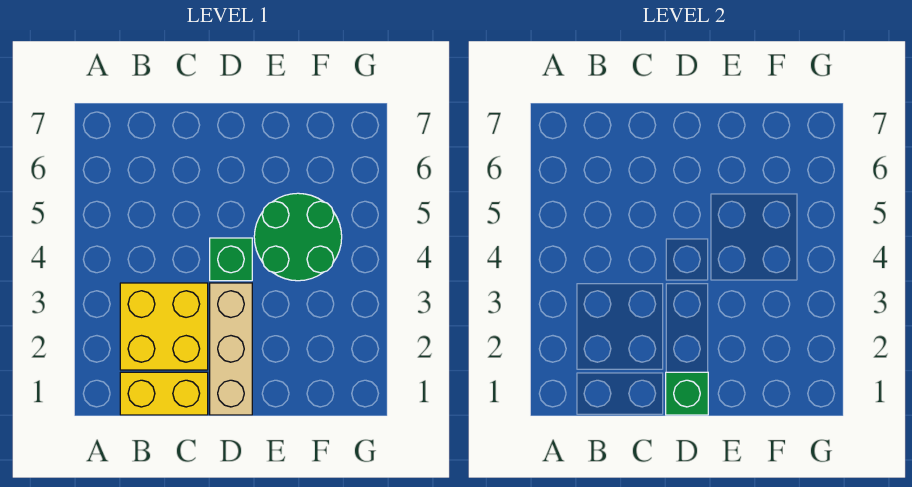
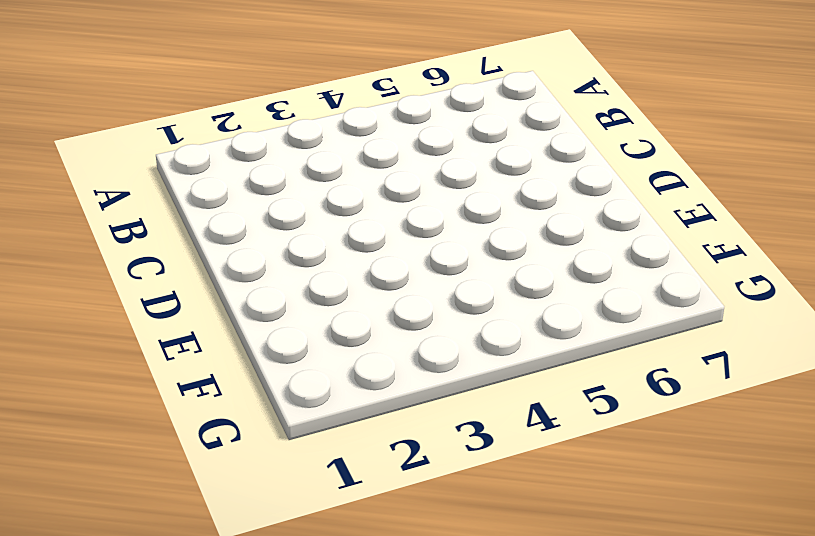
none -> yellow brick B1:C1 level 1
none -> yellow brick B2:C3 level 1

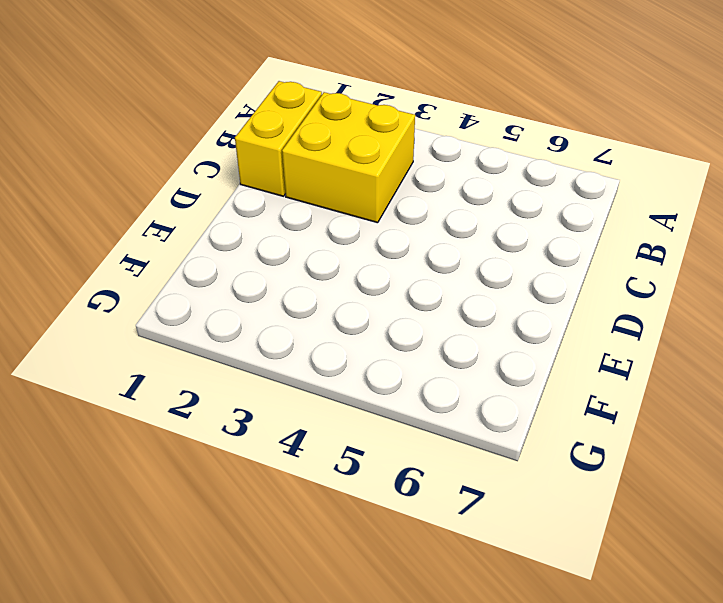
none -> tan brick D1:D3 level 1
none -> green brick D4 level 1

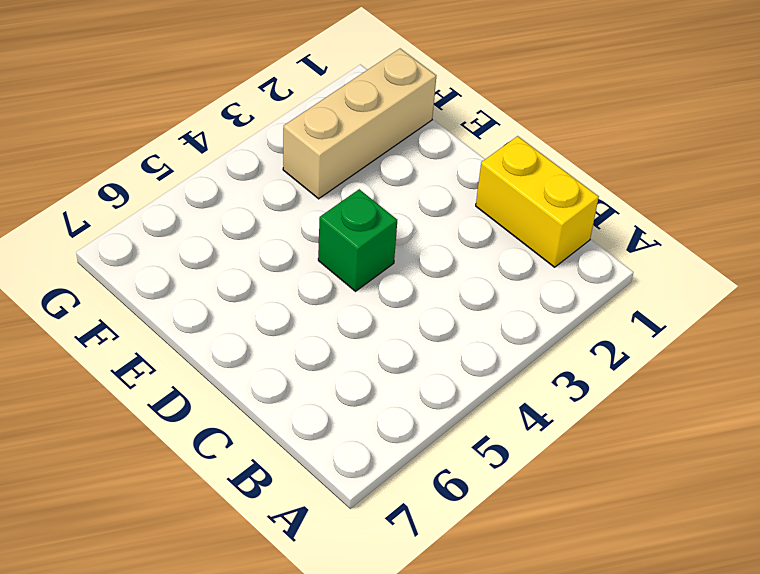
tan brick F1:F3 level 1 -> tan brick D1:D3 level 1
none -> yellow brick B2:C3 level 1
none -> green round brick E4:F5 level 1

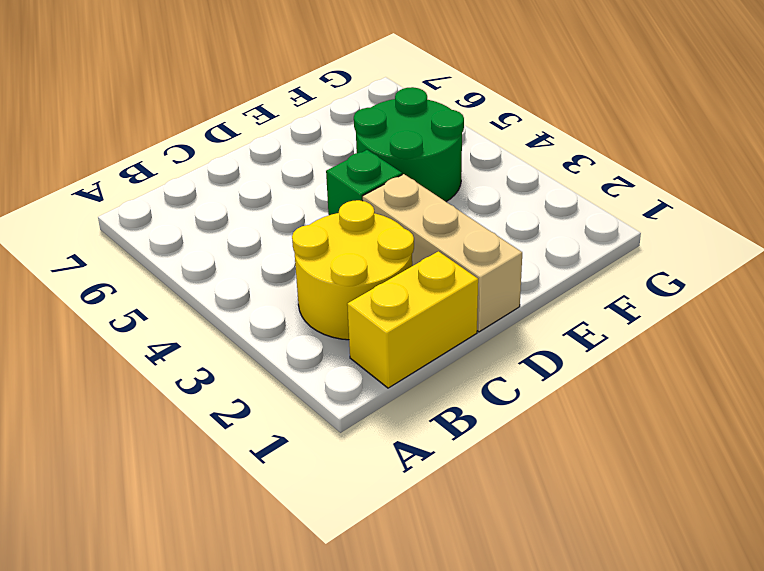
yellow round brick B2:C3 level 1 -> yellow brick B2:C3 level 1
none -> green brick D1 level 2

